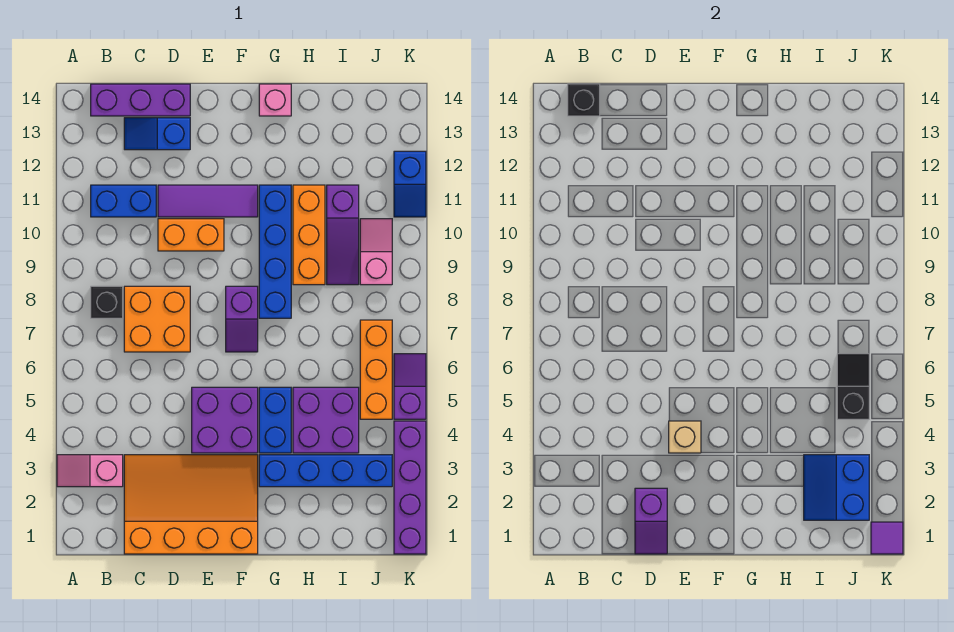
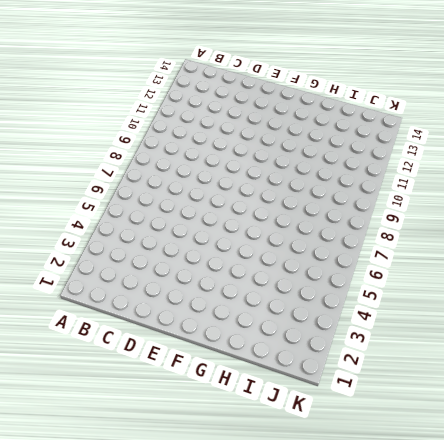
none -> pink slope A3:B3 level 1 top B
none -> black brick B8 level 1
none -> blue brick B11:C11 level 1

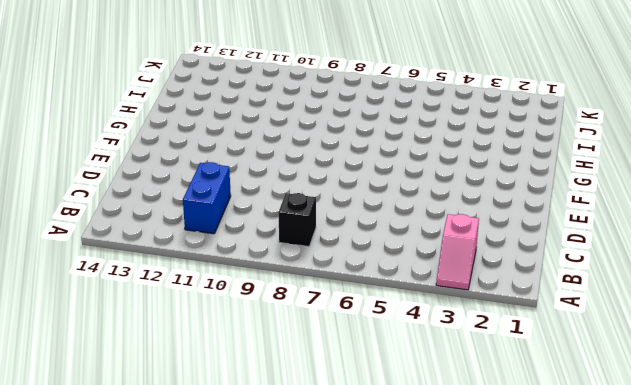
none -> purple brick B14:D14 level 1
none -> orange slope C1:F3 level 1 top 1
none -> orange brick C7:D8 level 1

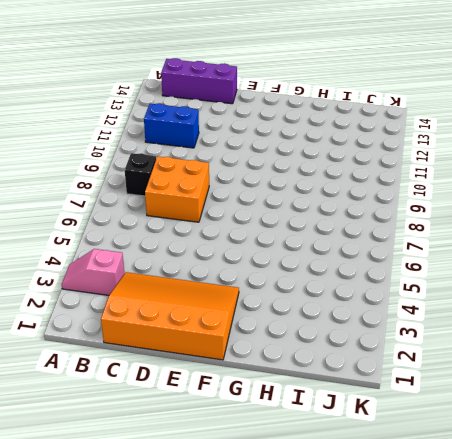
none -> blue slope C13:D13 level 1 top D
none -> orange brick D10:E10 level 1
none -> purple tile D11:F11 level 1

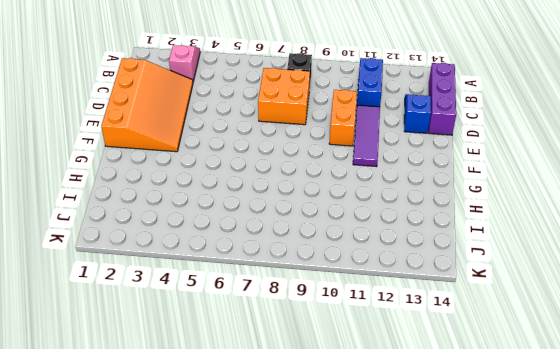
none -> purple brick E4:F5 level 1
none -> purple slope F7:F8 level 1 top 8
none -> blue brick G3:J3 level 1

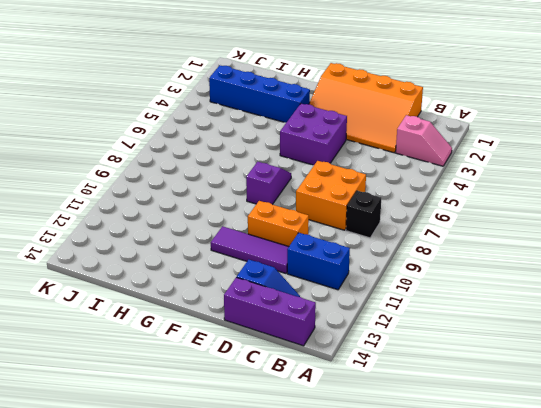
none -> blue brick G4:G5 level 1
none -> blue brick G8:G11 level 1
none -> pink brick G14 level 1

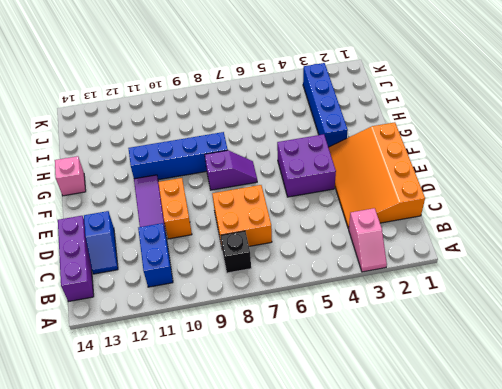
none -> blue brick G4:G5 level 1
none -> purple brick H4:I5 level 1
none -> orange brick H9:H11 level 1

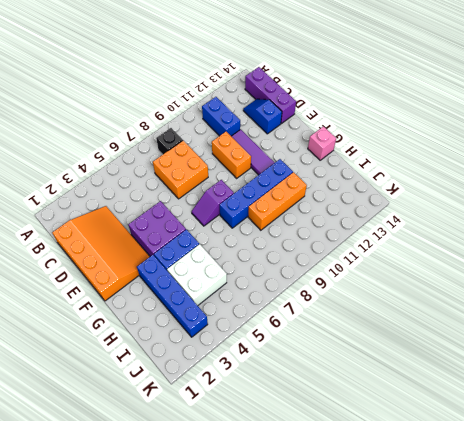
white brick H4:I5 level 1 -> purple brick H4:I5 level 1
none -> pink slope A3:B3 level 1 top B
none -> purple slope I9:I11 level 1 top 11
none -> orange brick J5:J7 level 1

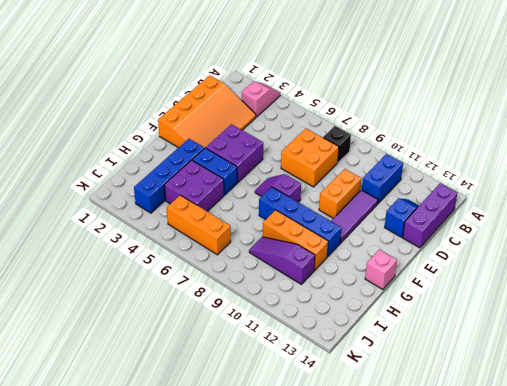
none -> pink slope J9:J10 level 1 top 9
none -> purple brick K1:K4 level 1
none -> purple slope K5:K6 level 1 top 5

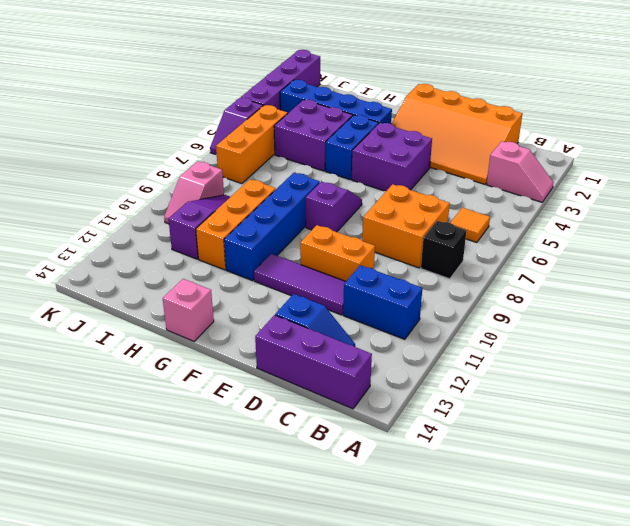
orange tile B6 level 1 -> none
none -> blue slope K11:K12 level 1 top 12
none -> black brick B14 level 2
none -> purple slope D1:D2 level 2 top 2

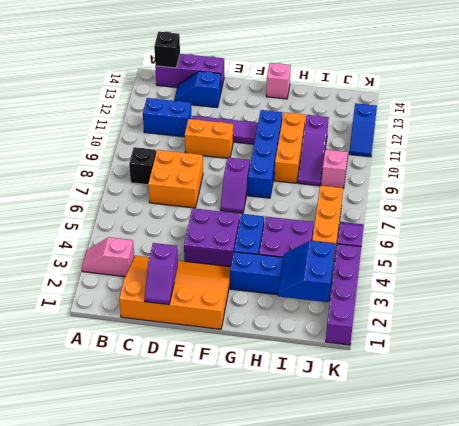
none -> tan brick E4 level 2
none -> black slope J5:J6 level 2 top 5
none -> purple tile K1 level 2

